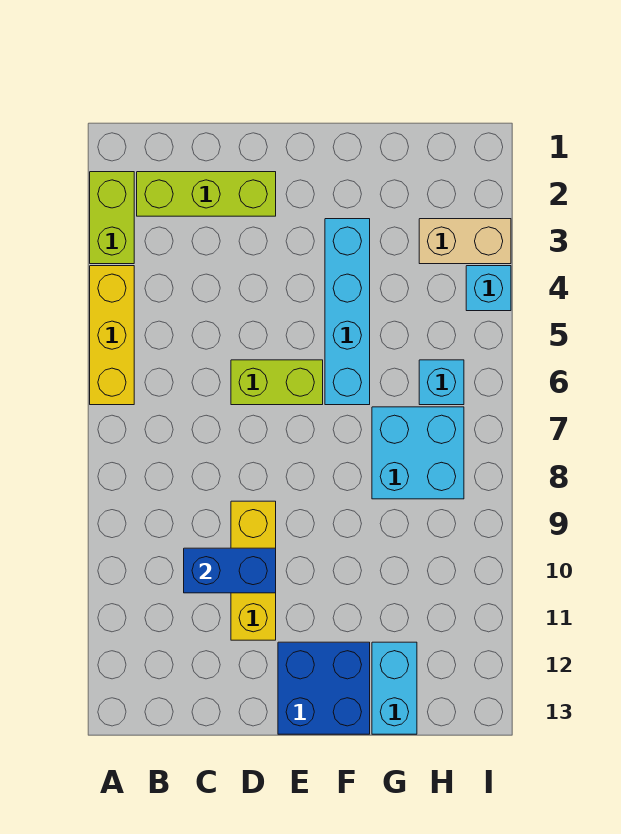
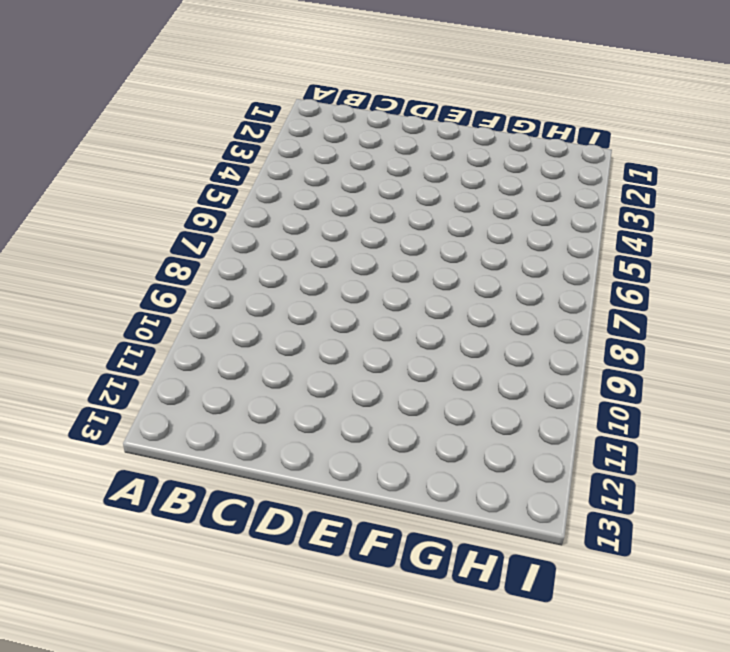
none -> lime brick A2:A3 level 1
none -> yellow brick A4:A6 level 1
none -> lime brick B2:D2 level 1

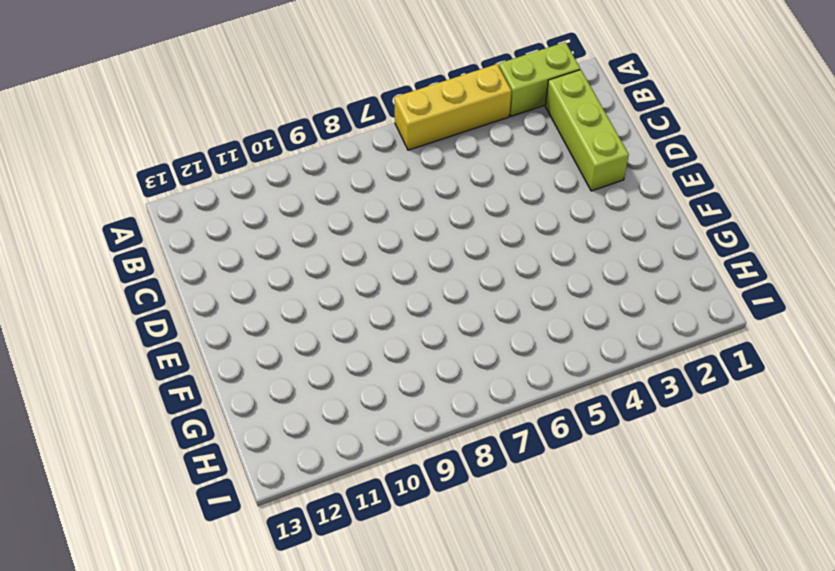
none -> lime brick D6:E6 level 1
none -> yellow brick D9:D11 level 1
none -> blue brick E12:F13 level 1

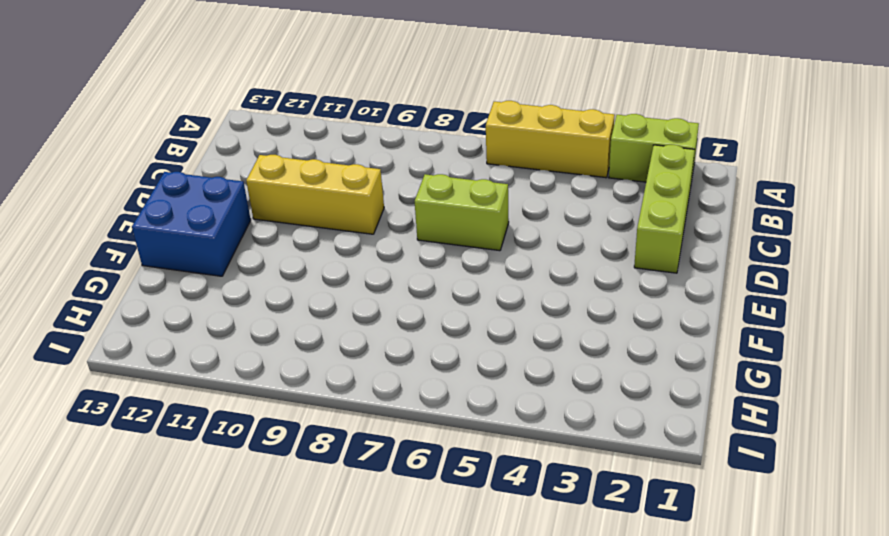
lime brick D6:D7 level 1 -> lime brick D6:E6 level 1
none -> cyan brick F3:F6 level 1
none -> cyan brick G7:H8 level 1
none -> cyan brick G12:G13 level 1

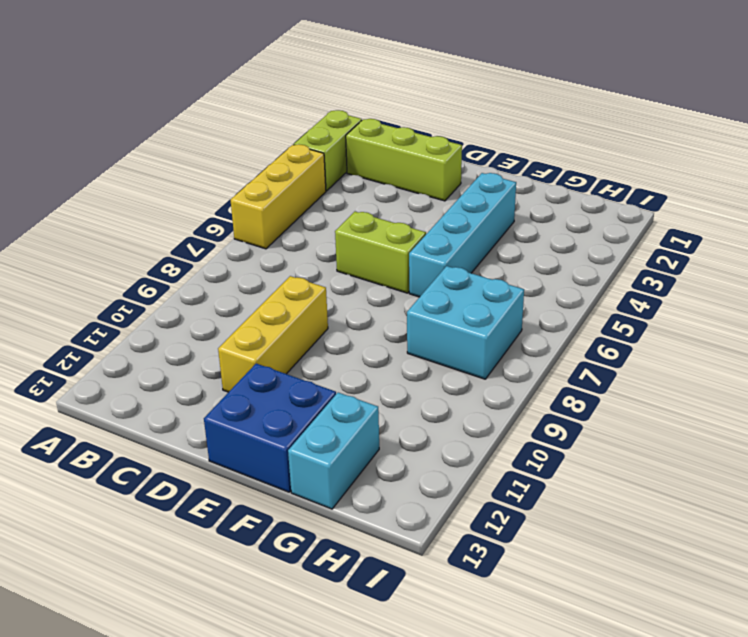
none -> tan brick H3:I3 level 1
none -> cyan brick H6 level 1
none -> cyan brick I4 level 1

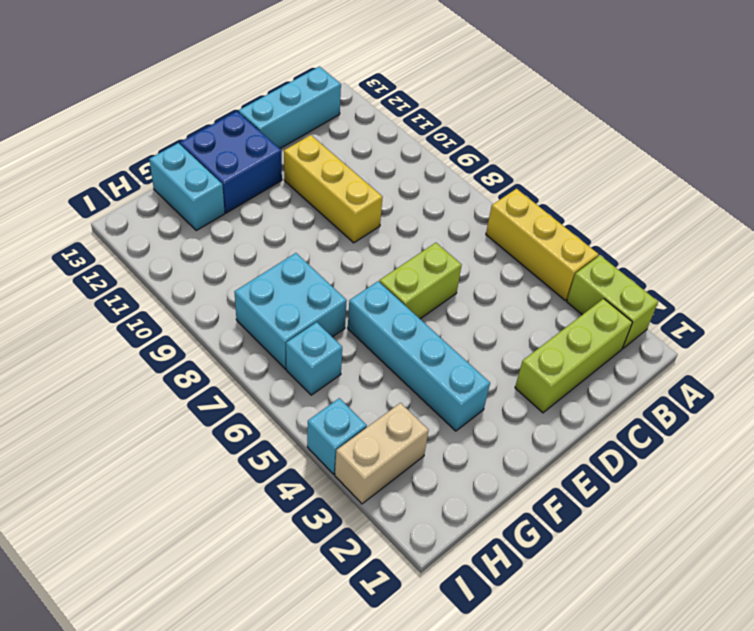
cyan brick B13:D13 level 1 -> none
none -> blue brick C10:D10 level 2

